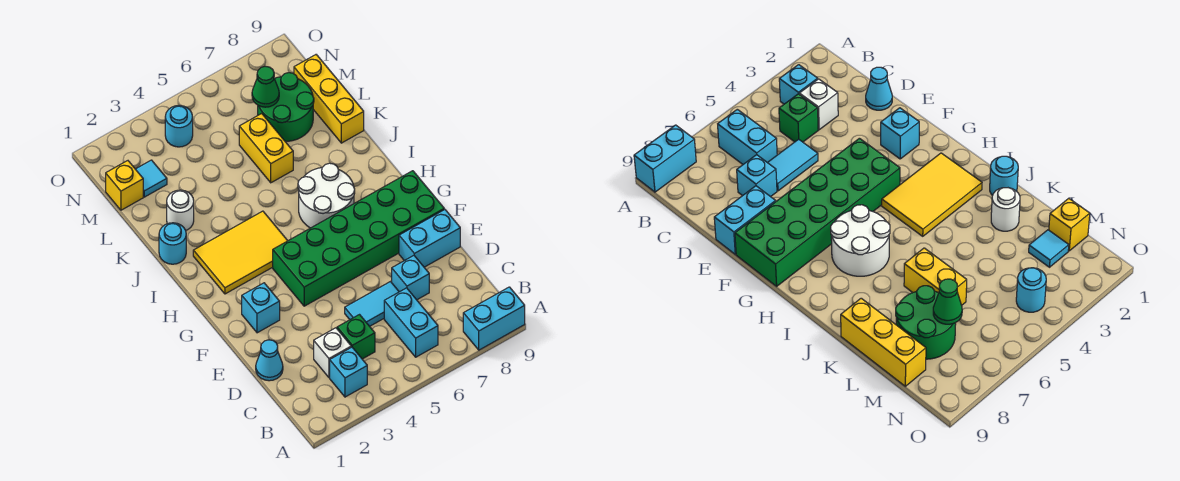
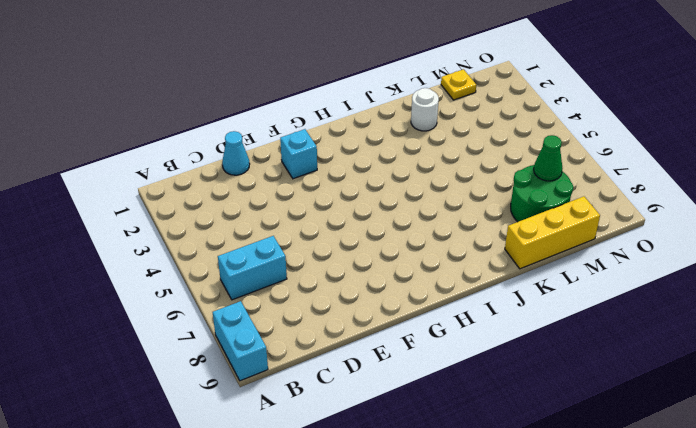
yellow plate M1 level 1 -> yellow brick M1 level 1
none -> cyan brick B3 level 1
none -> white brick C3 level 1
none -> green brick C4 level 1

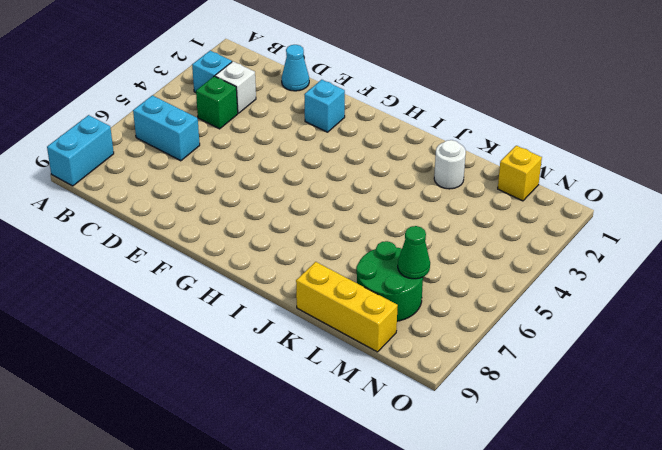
none -> cyan tile D5:D6 level 1
none -> cyan brick D7 level 1
none -> cyan brick E8:E9 level 1

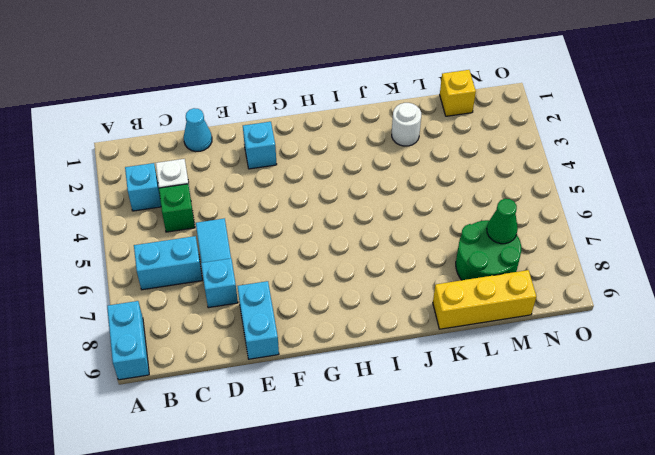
none -> green brick F4:G9 level 1
none -> yellow tile H2:I4 level 1
none -> white round brick H6:I7 level 1

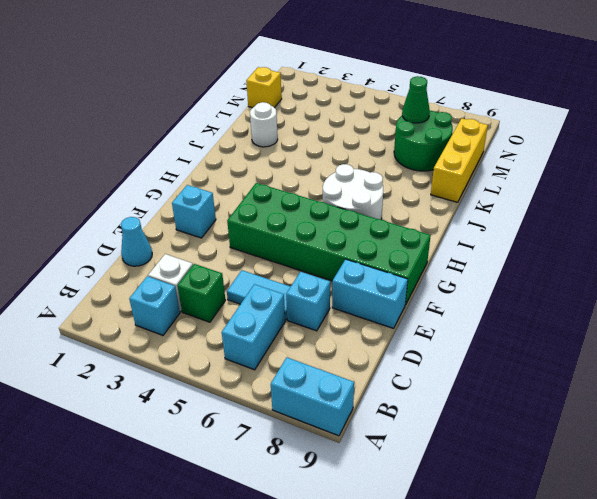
none -> yellow tile H2:I4 level 1
none -> cyan round brick J1 level 1
none -> yellow brick K6:L6 level 1

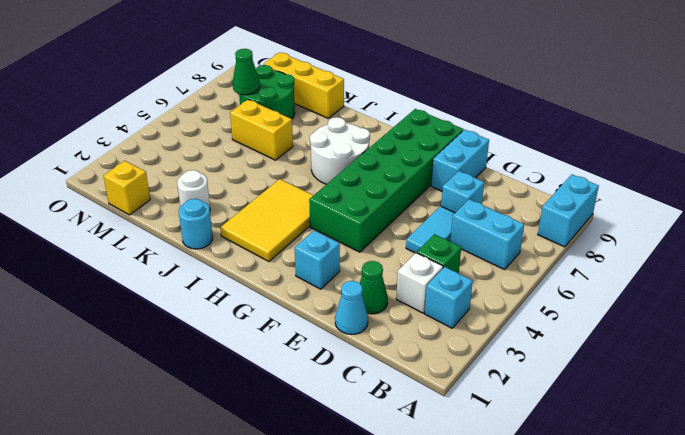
green cone D2 level 1 -> none
none -> cyan tile M2 level 1
none -> cyan round brick N4 level 1

